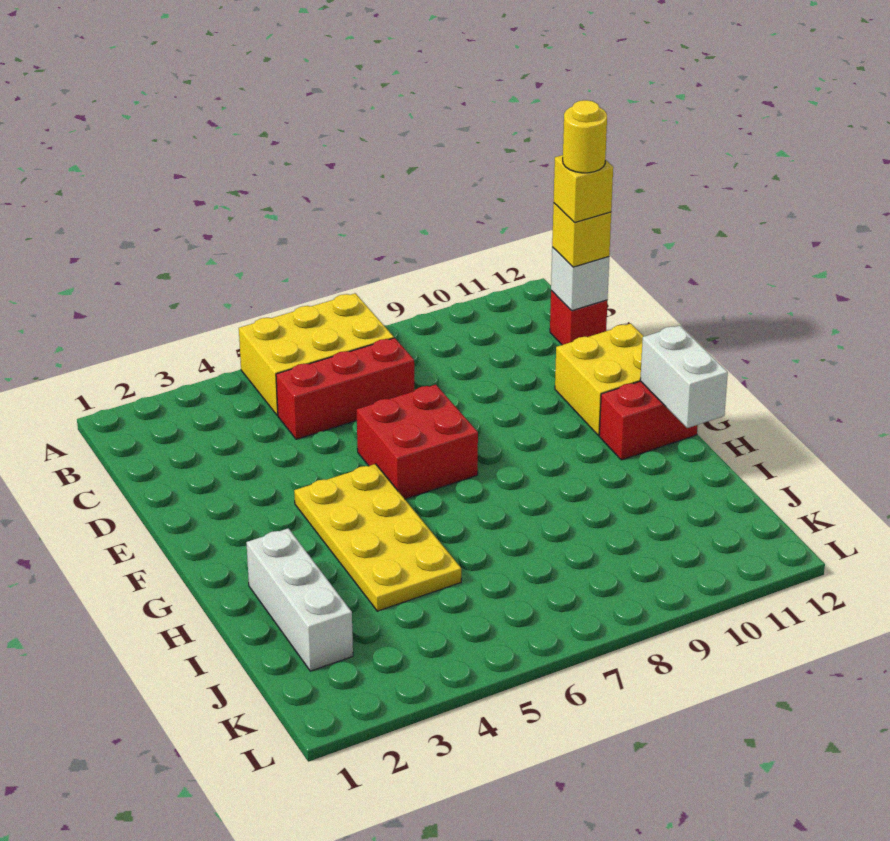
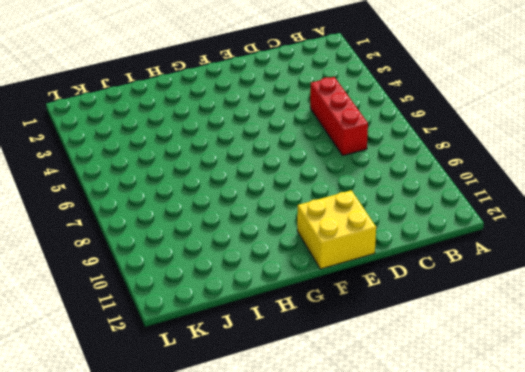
none -> yellow brick A5:B7 level 1
none -> red brick C12 level 1
none -> red brick E6:F7 level 1

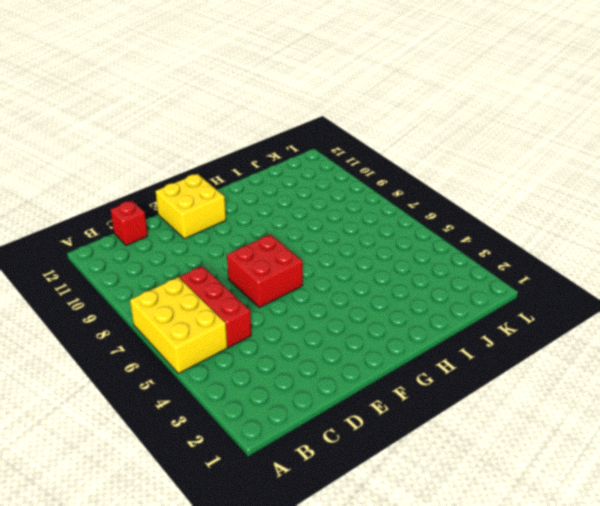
none -> yellow plate F4:I5 level 1
none -> red brick G11:G12 level 1
none -> white brick H2:J2 level 1

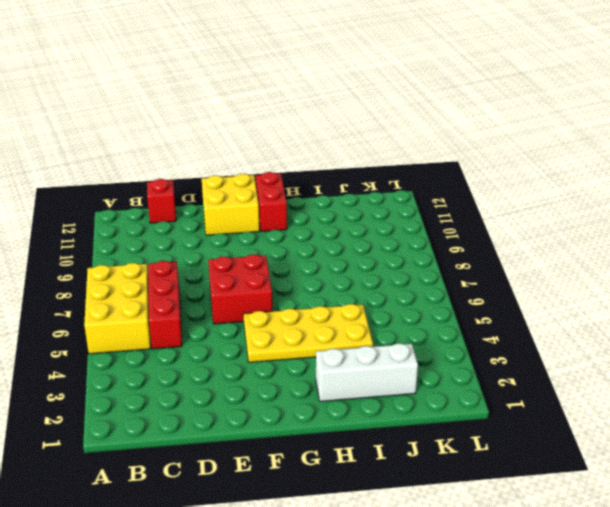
none -> white brick C12 level 2
none -> white brick G12:H12 level 2
none -> yellow brick C12 level 3

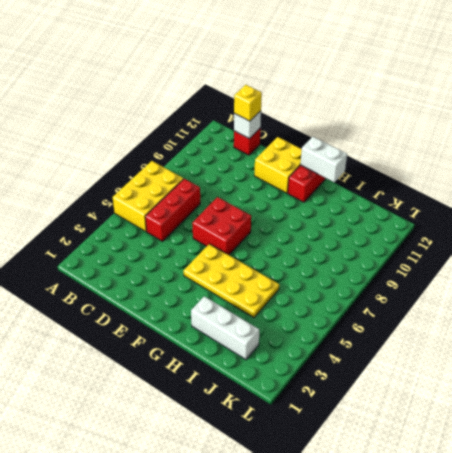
none -> yellow brick C12 level 4
none -> yellow round brick C12 level 5

